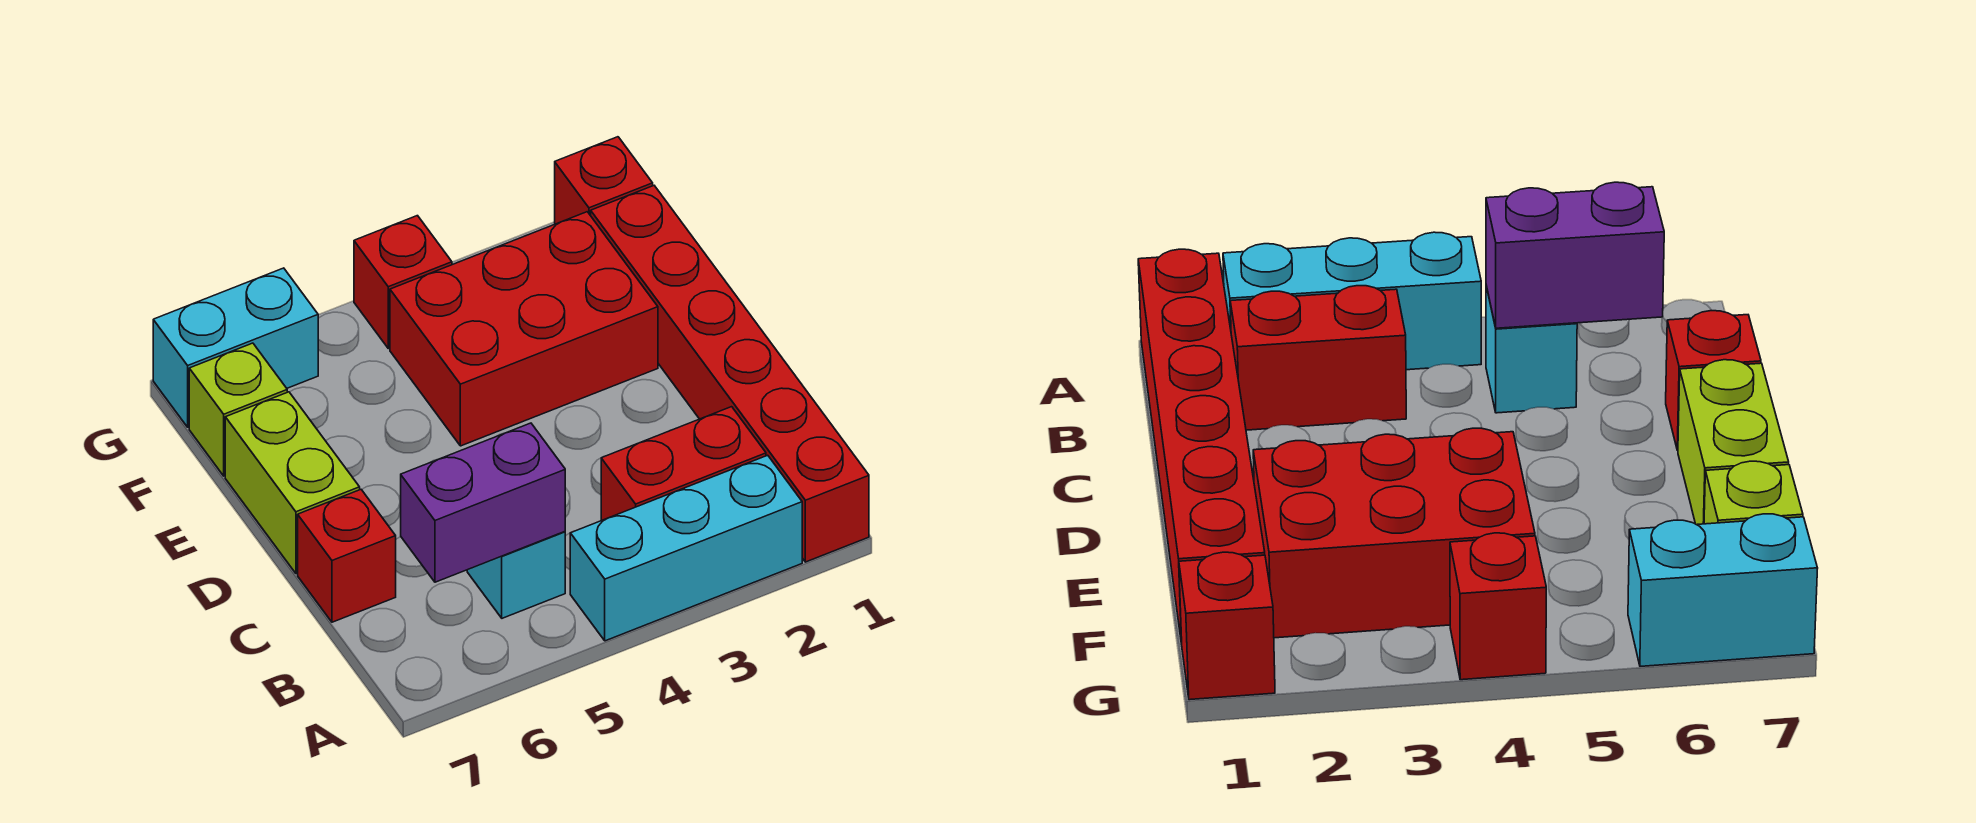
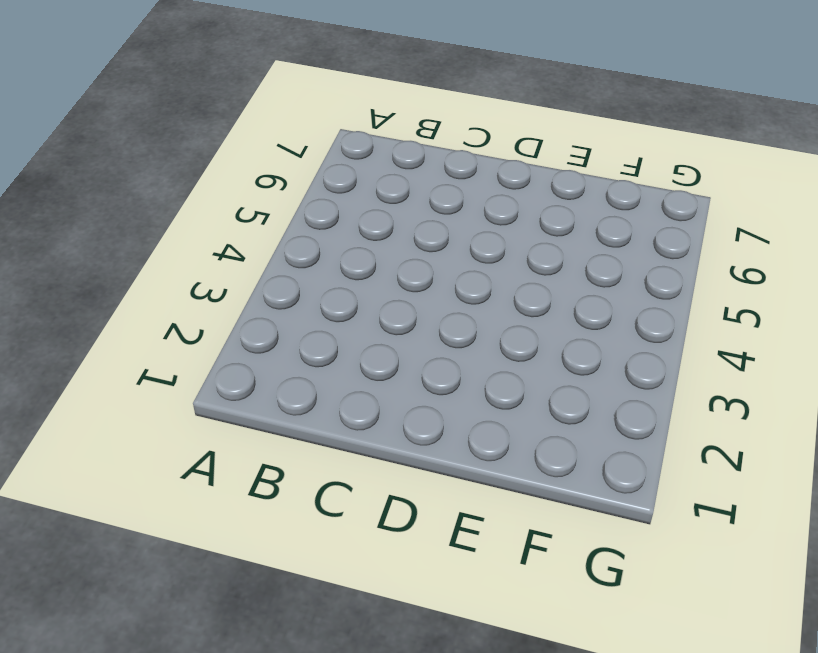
none -> red brick A1:F1 level 1
none -> cyan brick A2:A4 level 1
none -> red brick B2:B3 level 1

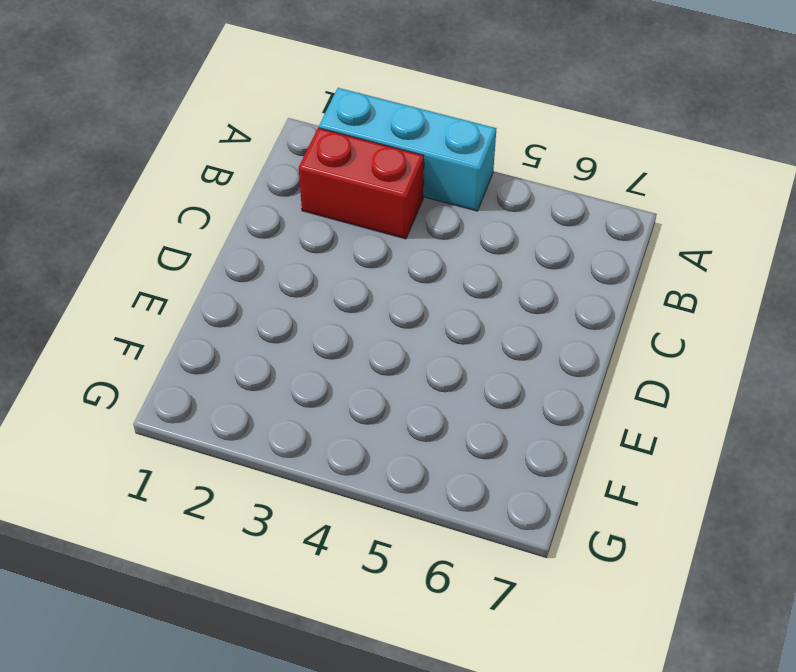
none -> red brick A1:F1 level 1
none -> cyan brick B5 level 1
none -> red brick C7 level 1

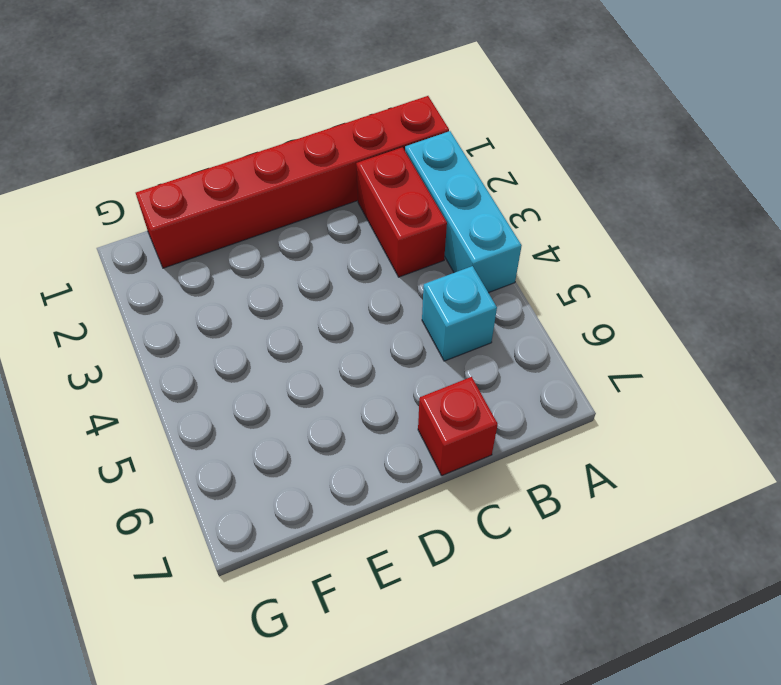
none -> lime brick D7:E7 level 1
none -> red brick E2:F4 level 1
none -> lime brick F7 level 1

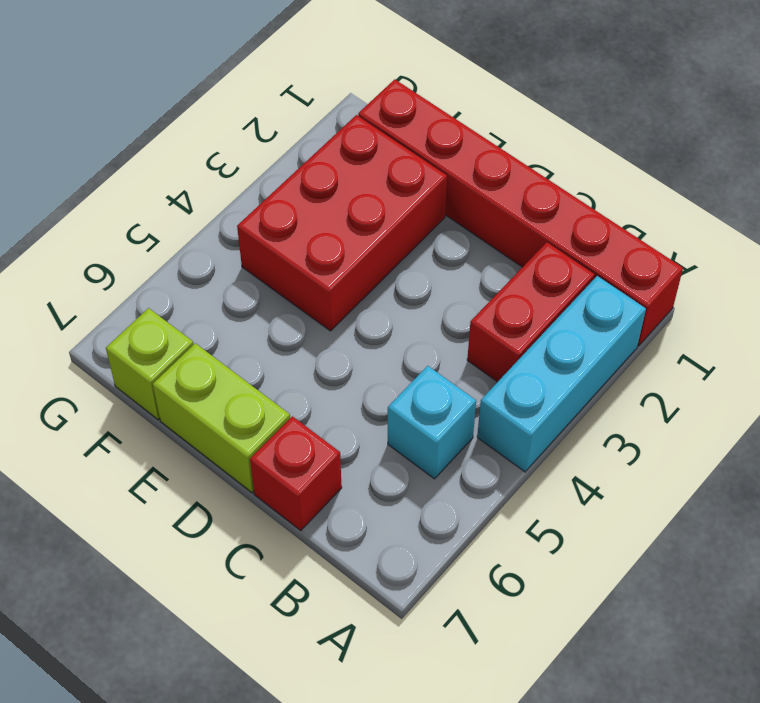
none -> red brick G1 level 1
none -> red brick G4 level 1
none -> cyan brick G6:G7 level 1

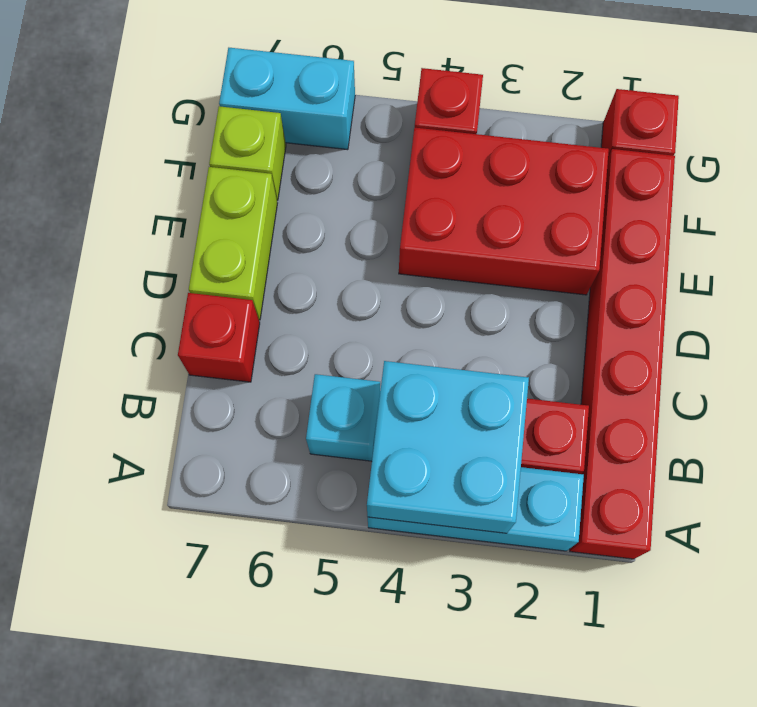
cyan brick A3:B4 level 2 -> none
none -> purple brick B5:B6 level 2

